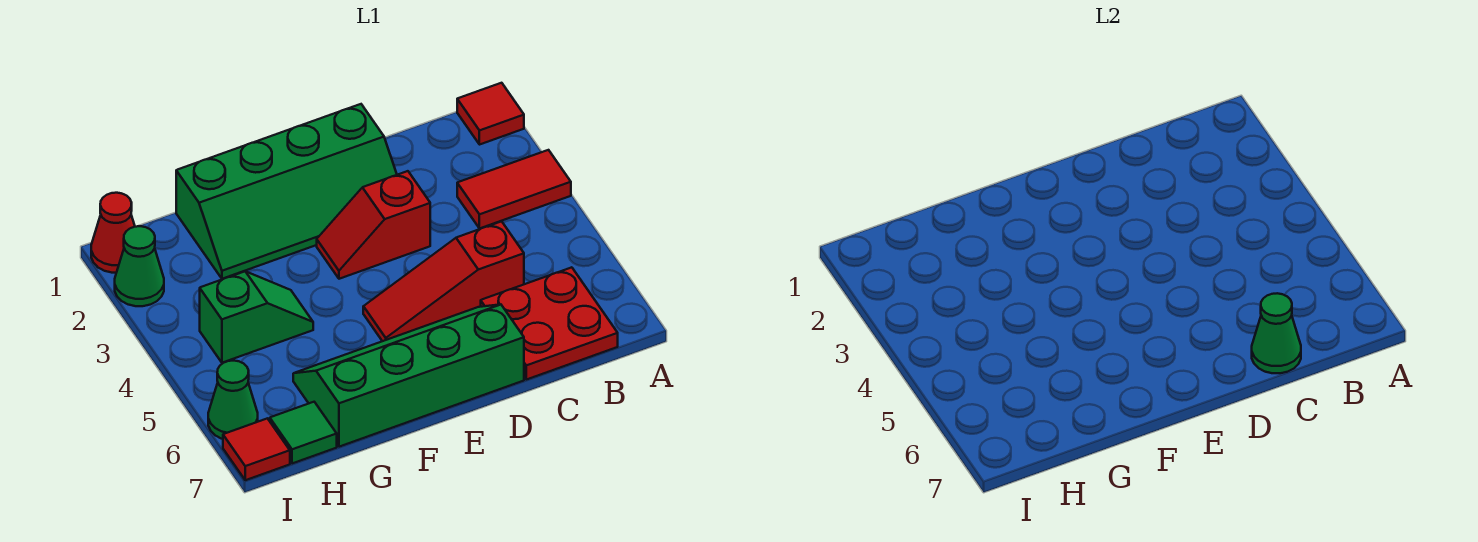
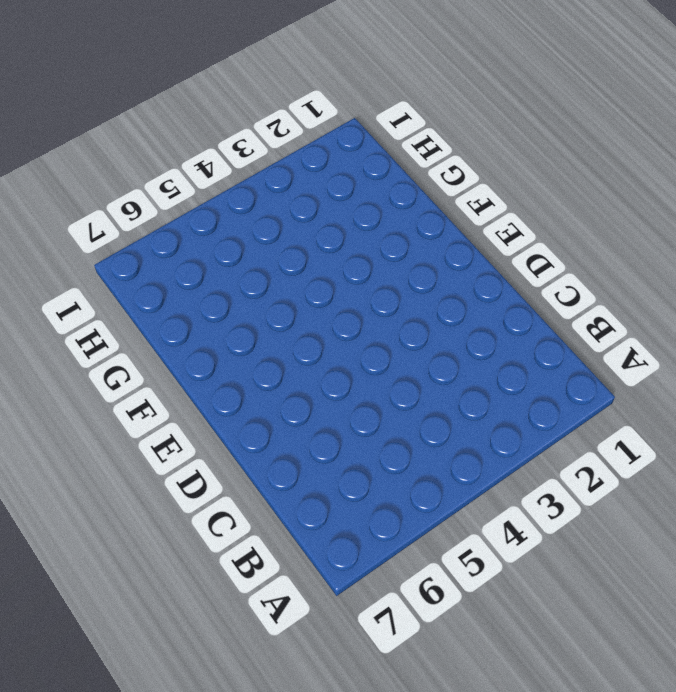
none -> red tile A1 level 1
none -> red tile A3:B3 level 1
none -> red plate B6:C7 level 1

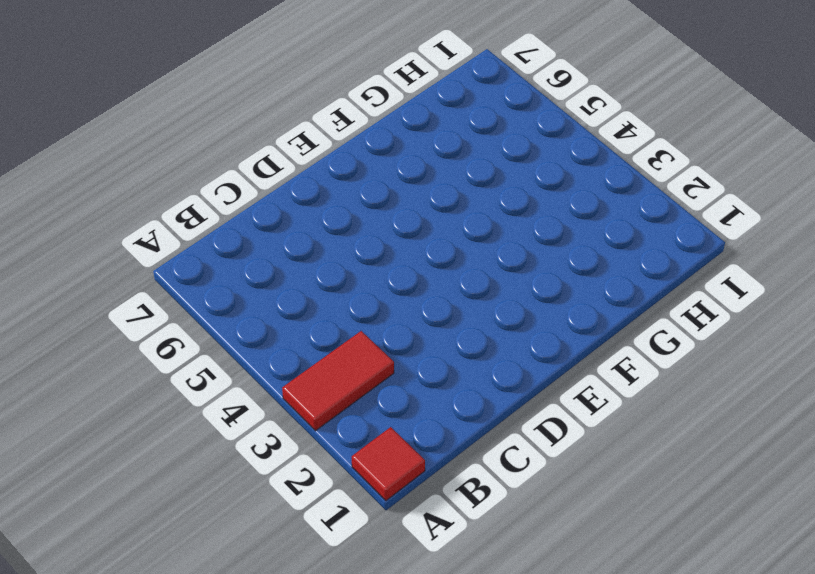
none -> red plate B6:C7 level 1
none -> red slope C5:E5 level 1 top C
none -> green slope D1:G2 level 1 top 1

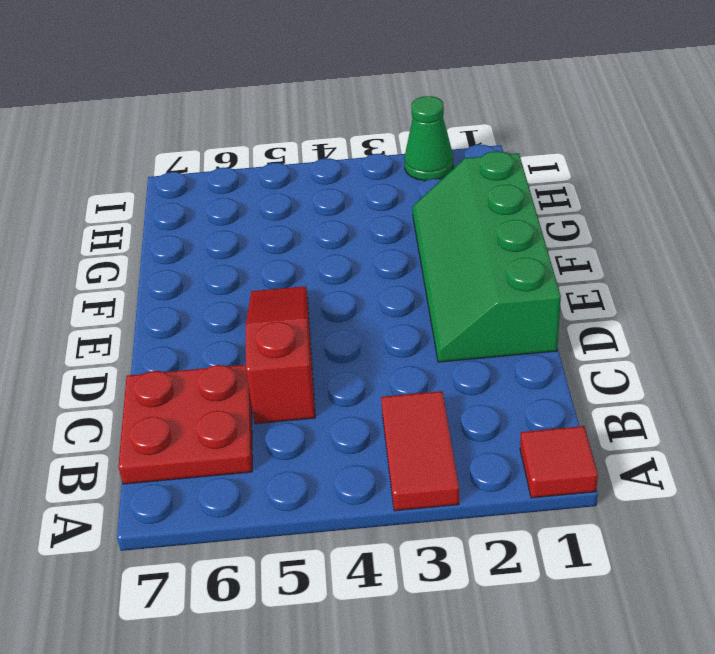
none -> red slope D3:E3 level 1 top D
none -> green slope D6:G7 level 1 top 7
none -> green slope G4:H4 level 1 top H

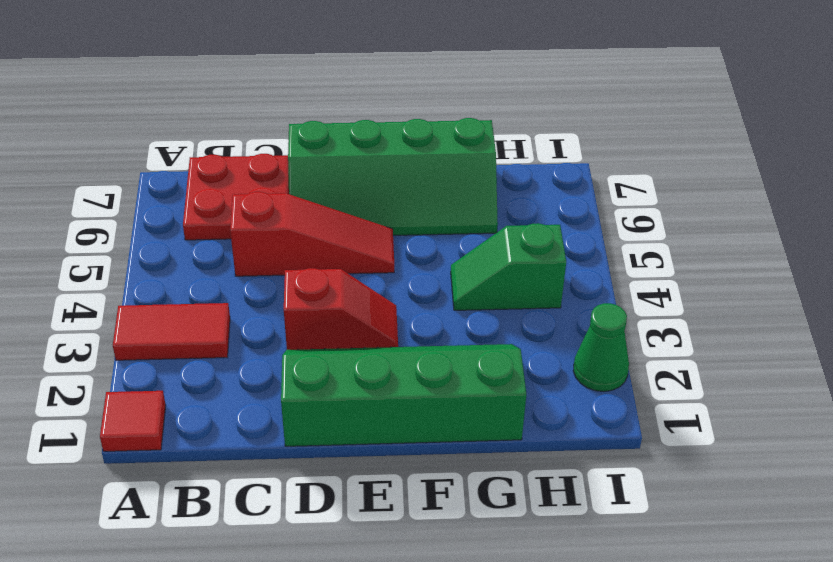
none -> green tile H7 level 1
none -> red cone I1 level 1
none -> green cone I6 level 1

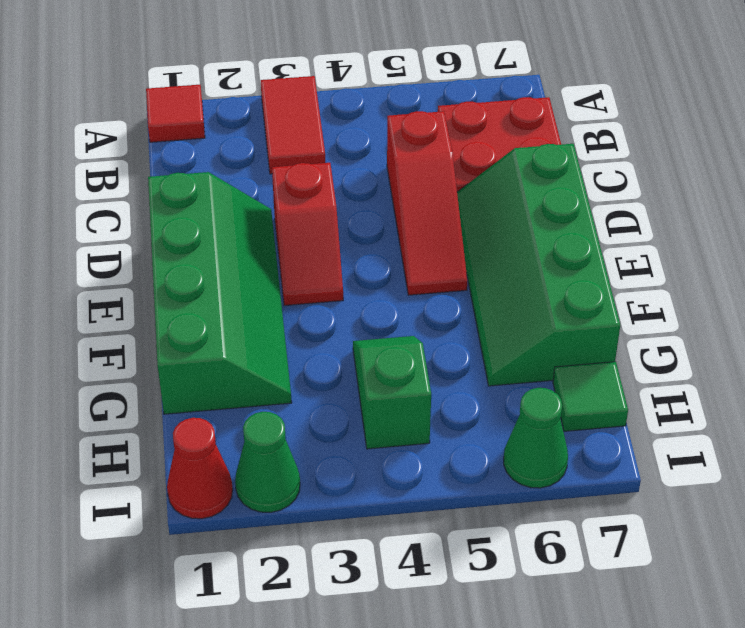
none -> red tile I7 level 1
none -> green cone C7 level 2

